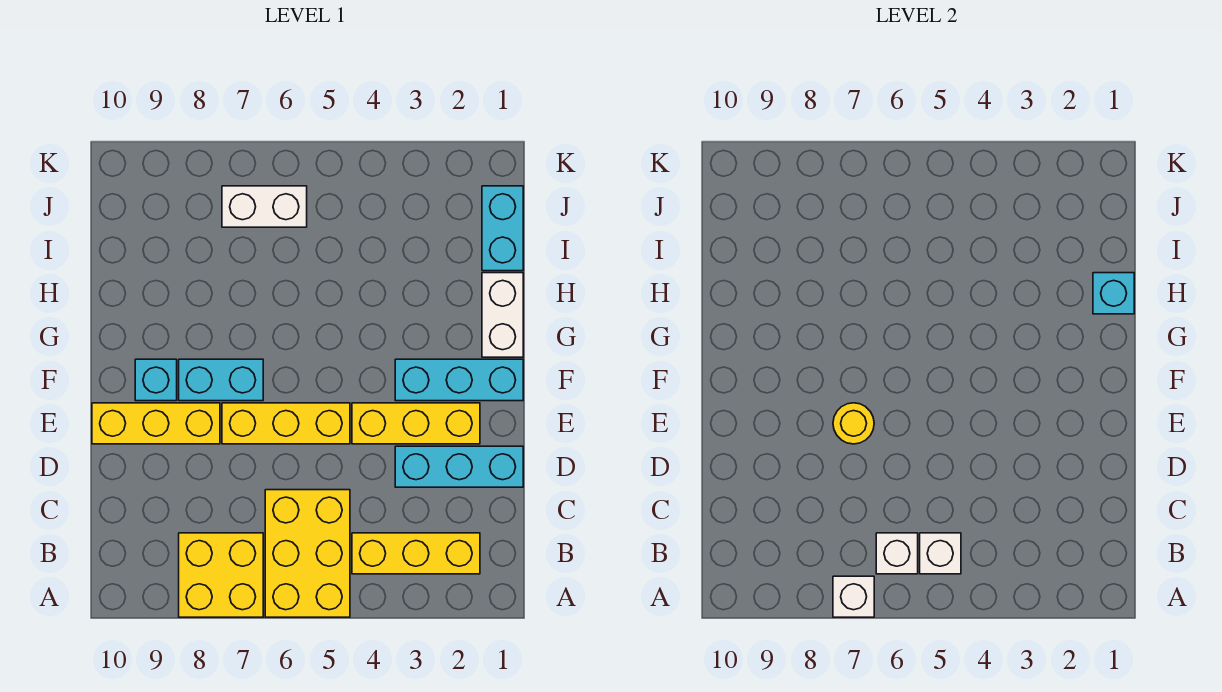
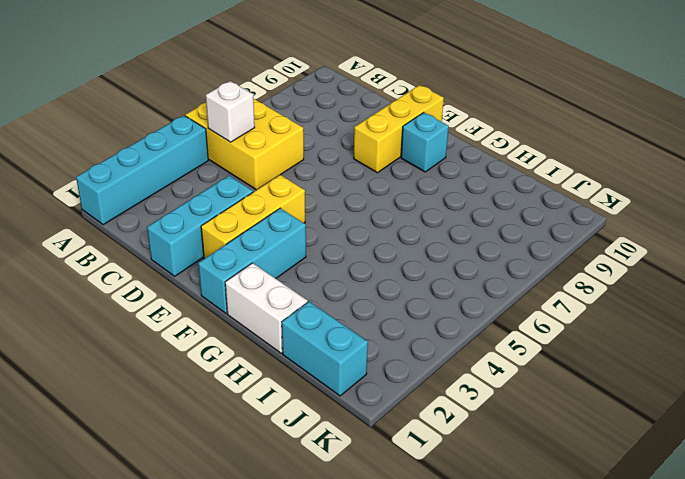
cyan brick A1:A4 level 1 -> none
none -> yellow brick A7:B8 level 1
none -> yellow brick B2:B4 level 1
none -> yellow brick E5:E7 level 1

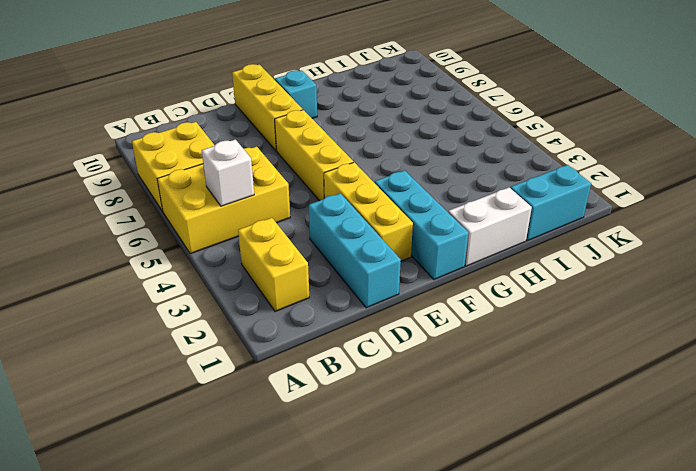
yellow brick B2:B3 level 1 -> yellow brick B2:B4 level 1
none -> cyan brick F7:F8 level 1
none -> white brick J6:J7 level 1
none -> white brick A7 level 2

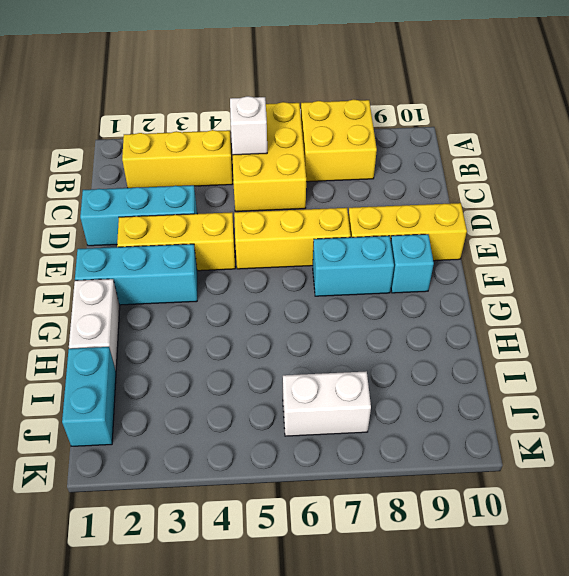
none -> white brick A7 level 2
none -> white brick B6 level 2
none -> yellow round brick E7 level 2

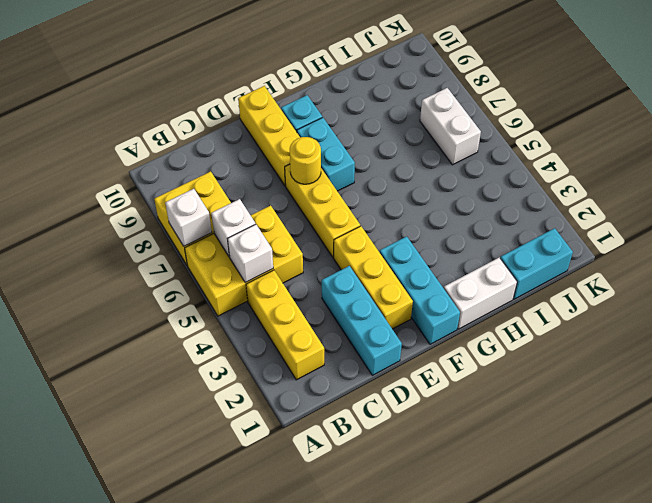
none -> cyan brick H1 level 2

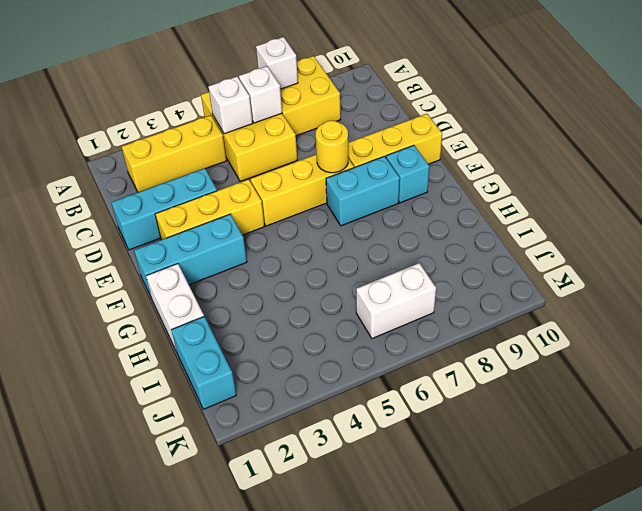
none -> cyan brick H1 level 2

